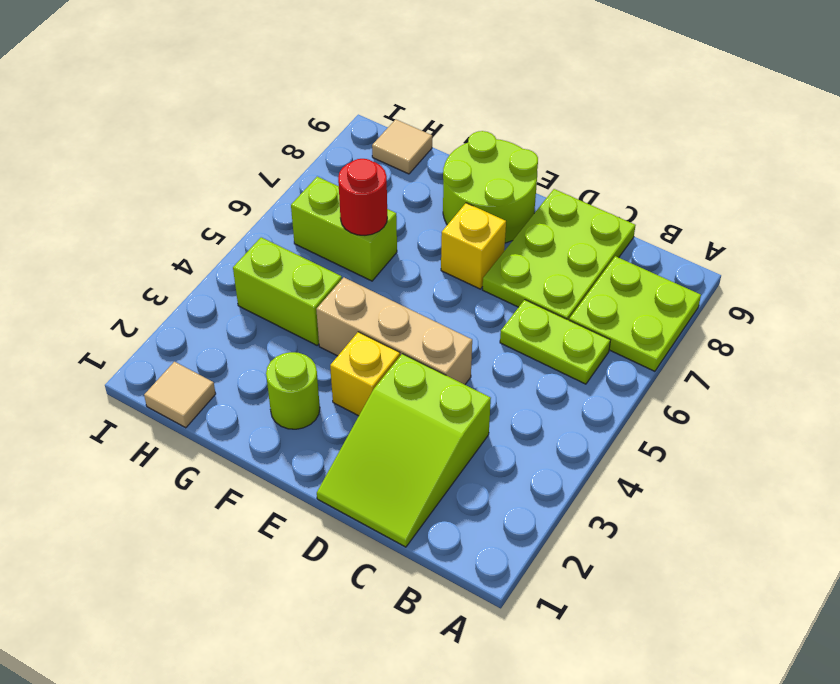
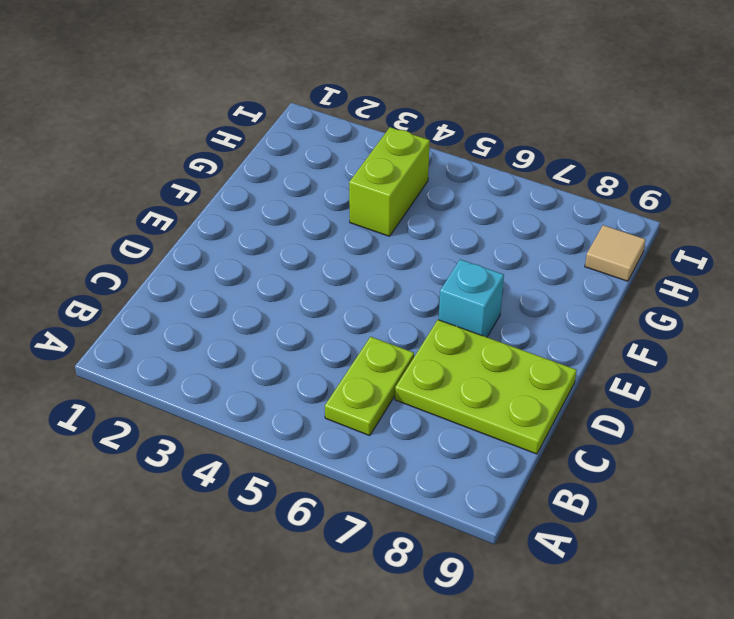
cyan brick E7 level 1 -> yellow brick E7 level 1
none -> lime plate A7:B8 level 1
none -> lime slope C1:D3 level 1 top 3
none -> tan brick D4:F4 level 1

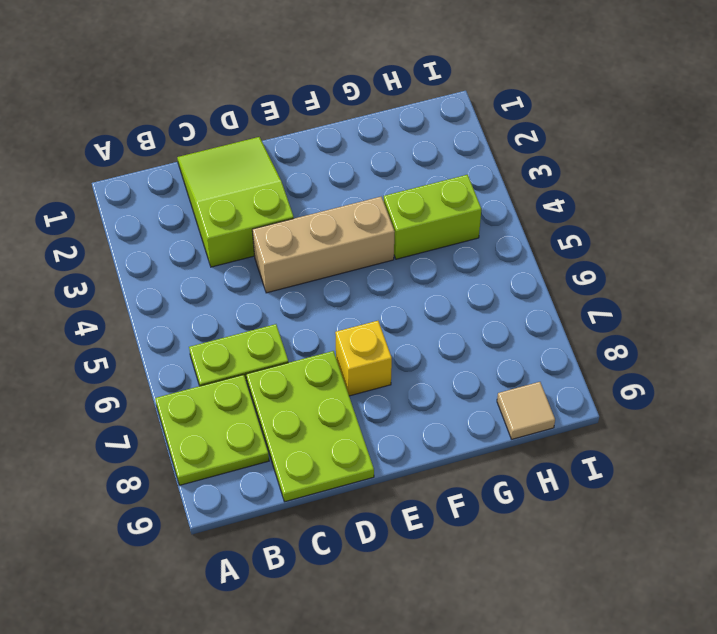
none -> yellow brick E3 level 1
none -> lime round brick E8:F9 level 1
none -> lime round brick F2 level 1

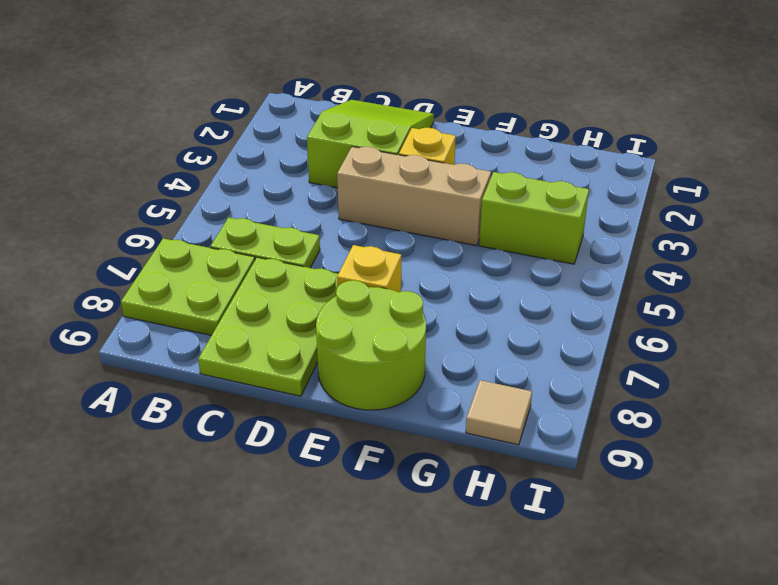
none -> lime round brick F2 level 1
none -> lime brick G6:H6 level 1
none -> tan tile H1 level 1

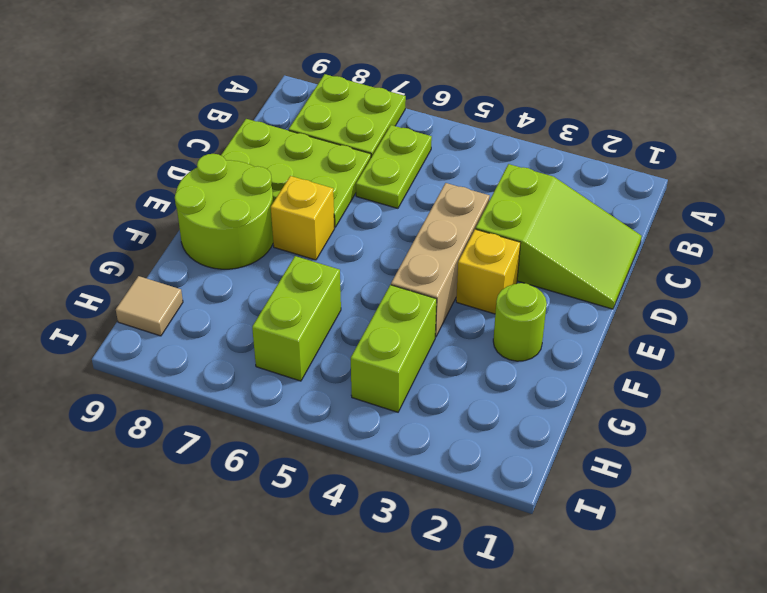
none -> tan tile H1 level 1
none -> red round brick G6 level 2

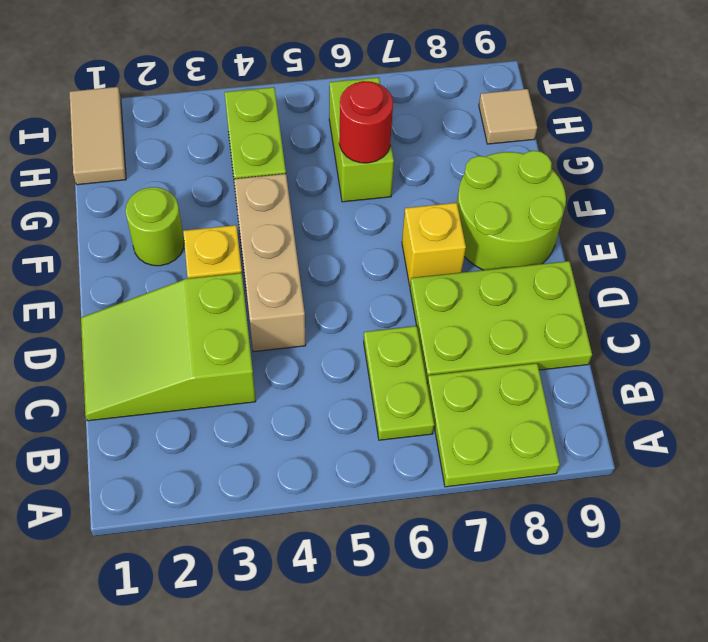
tan tile H1:I1 level 1 -> tan tile H1 level 1

